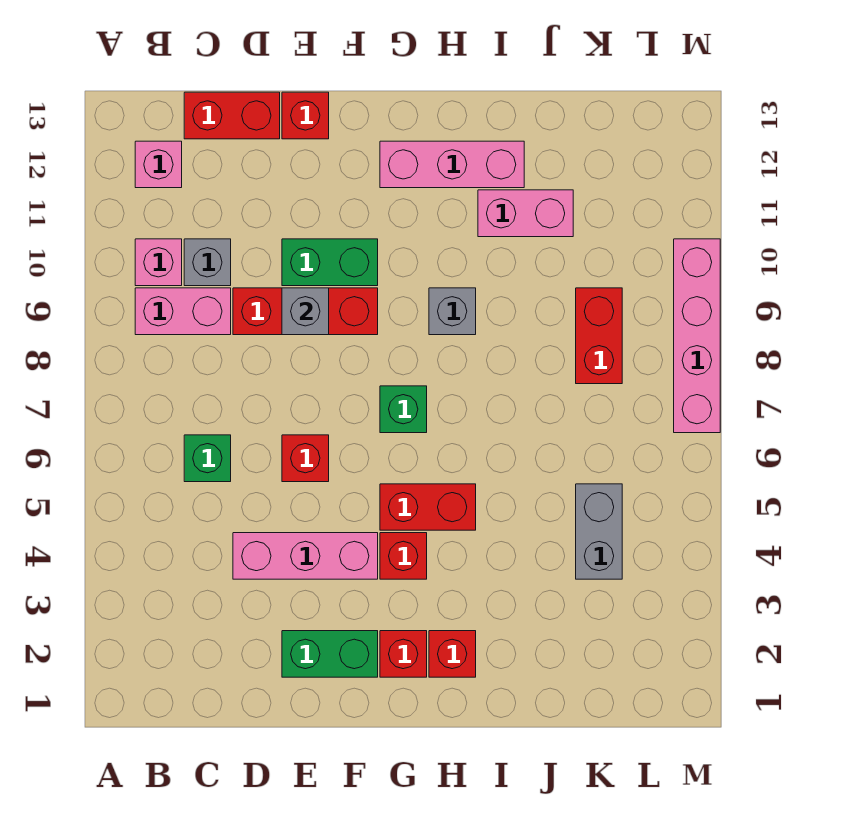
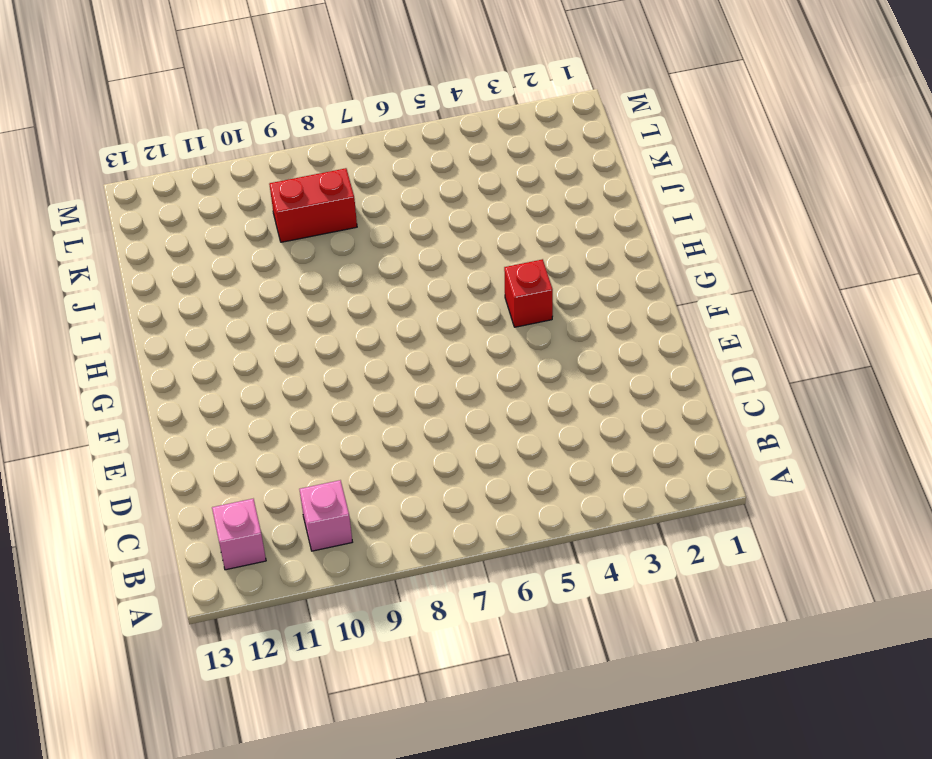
none -> pink brick B9:C9 level 1
none -> green brick C6 level 1
none -> grey brick C10 level 1

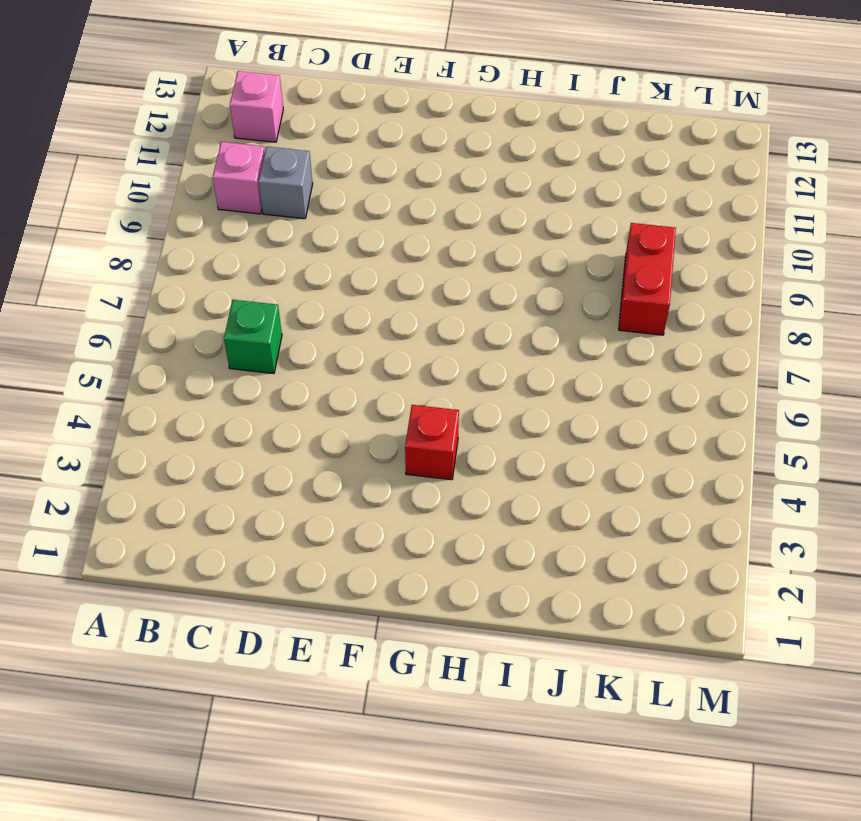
none -> pink brick B9:C9 level 1
none -> red brick C13:D13 level 1
none -> pink brick D4:F4 level 1

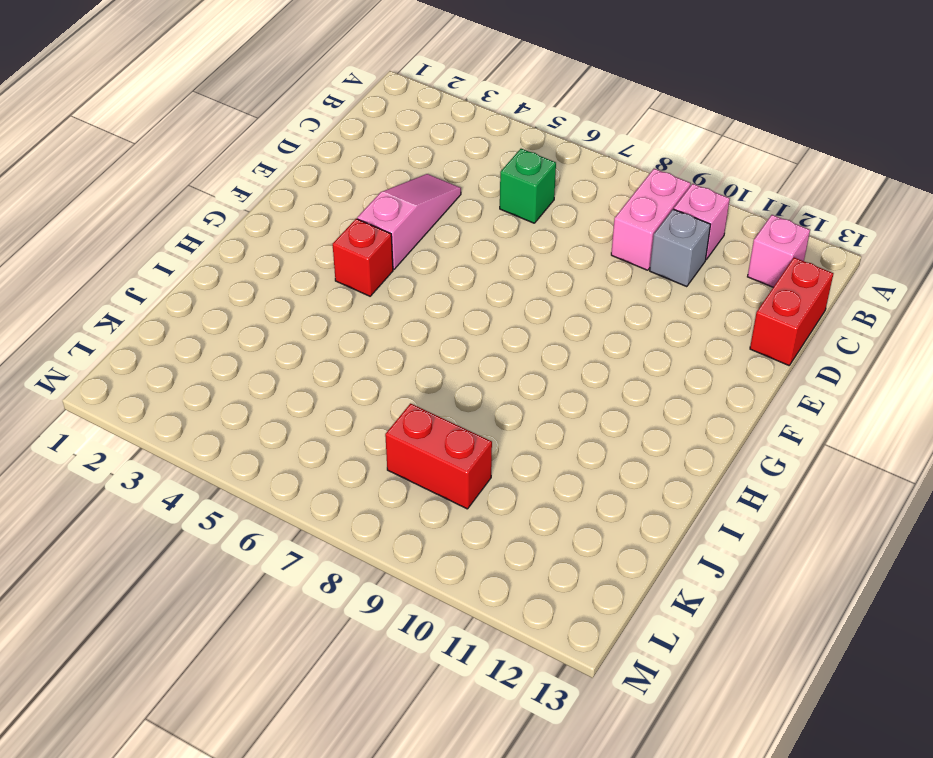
pink slope D4:F4 level 1 top F -> pink brick D4:F4 level 1
none -> red brick D9:F9 level 1
none -> green brick E2:F2 level 1
none -> red brick E6 level 1

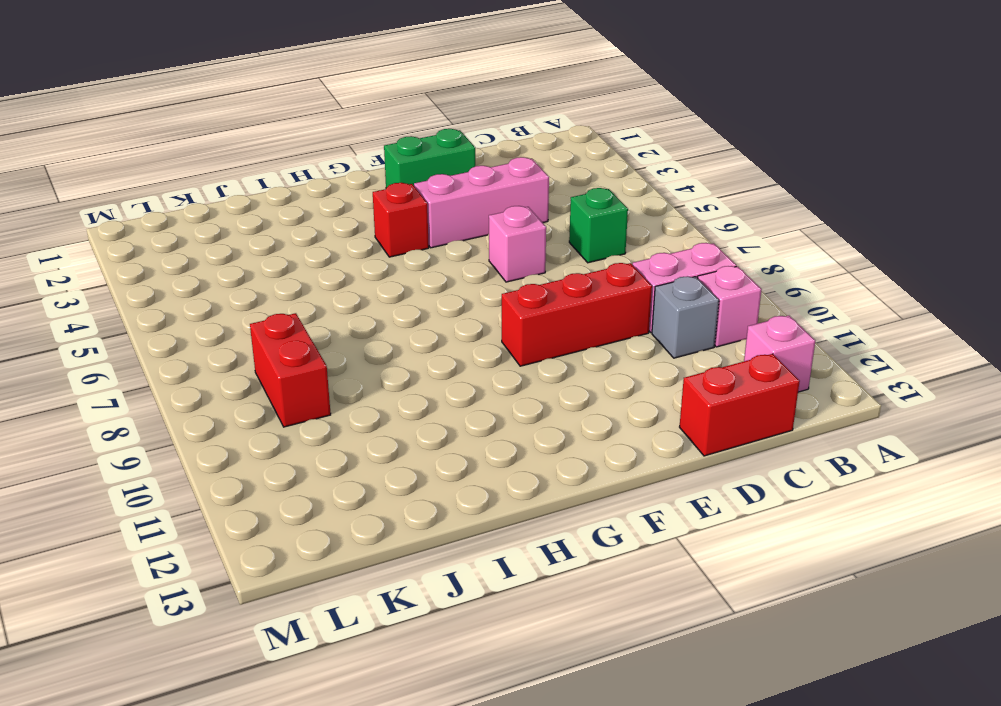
pink brick E6 level 1 -> red brick E6 level 1
none -> green brick E10:F10 level 1
none -> red brick E13 level 1
none -> red brick G2 level 1

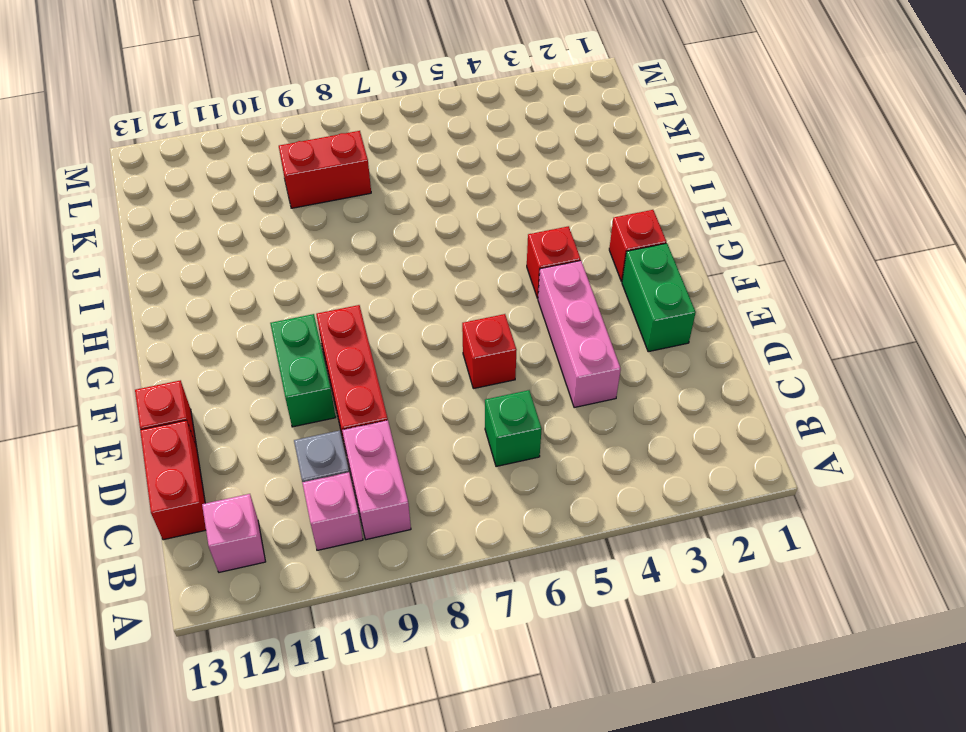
none -> red brick G5:H5 level 1
none -> green brick G7 level 1
none -> pink brick G12:I12 level 1

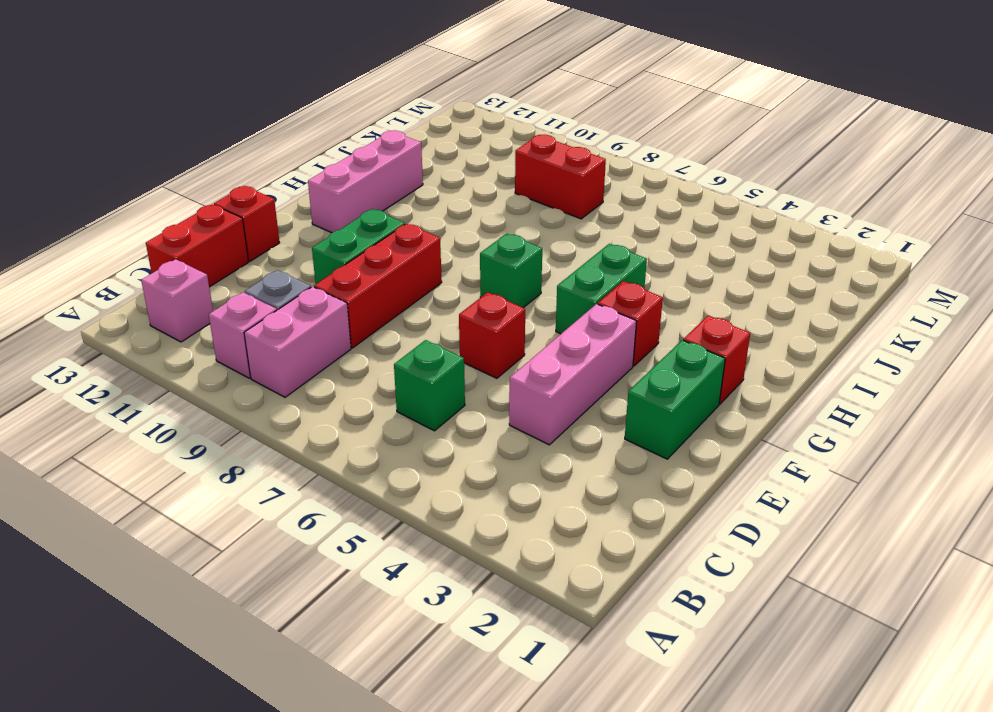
green brick G5:H5 level 1 -> red brick G5:H5 level 1
none -> red brick H2 level 1
none -> grey brick H9 level 1
none -> pink brick I11:J11 level 1

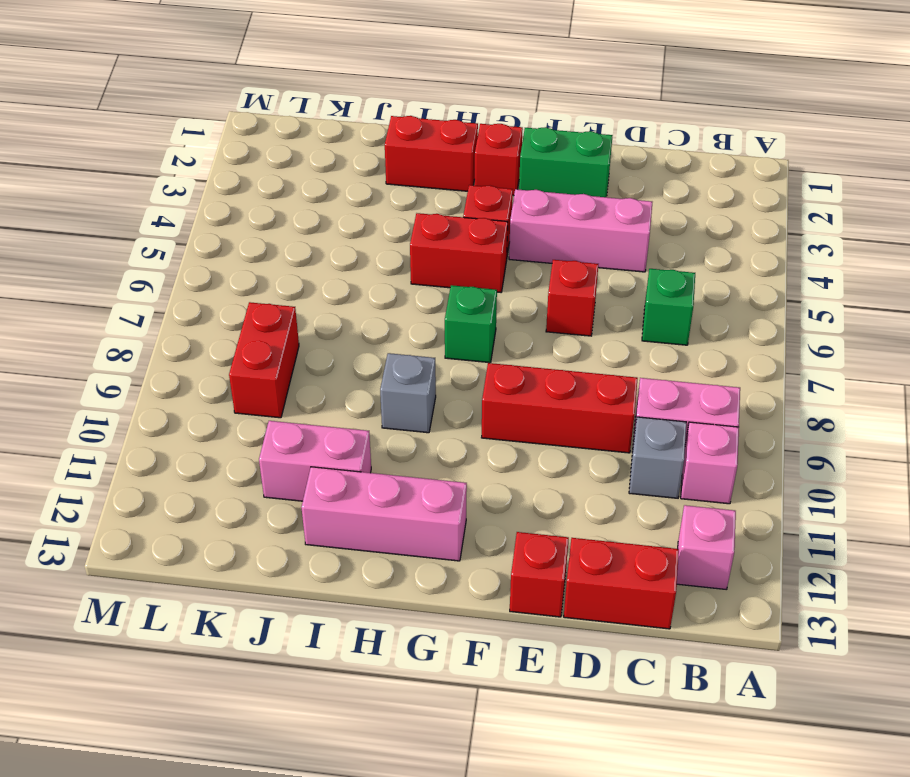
red brick H2:I2 level 1 -> red brick H2 level 1
none -> green brick E10:F10 level 1
none -> grey brick K4:K5 level 1
none -> pink brick M7:M10 level 1

